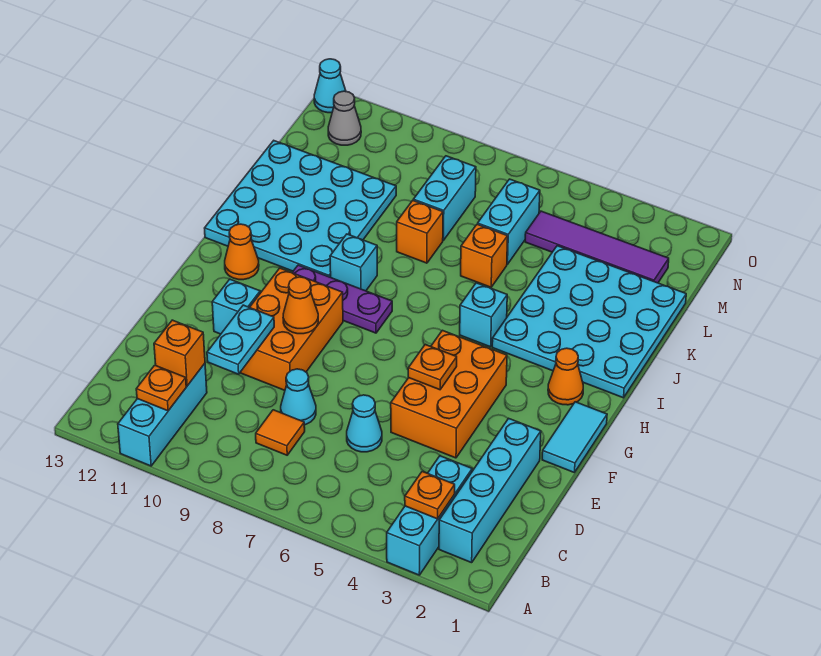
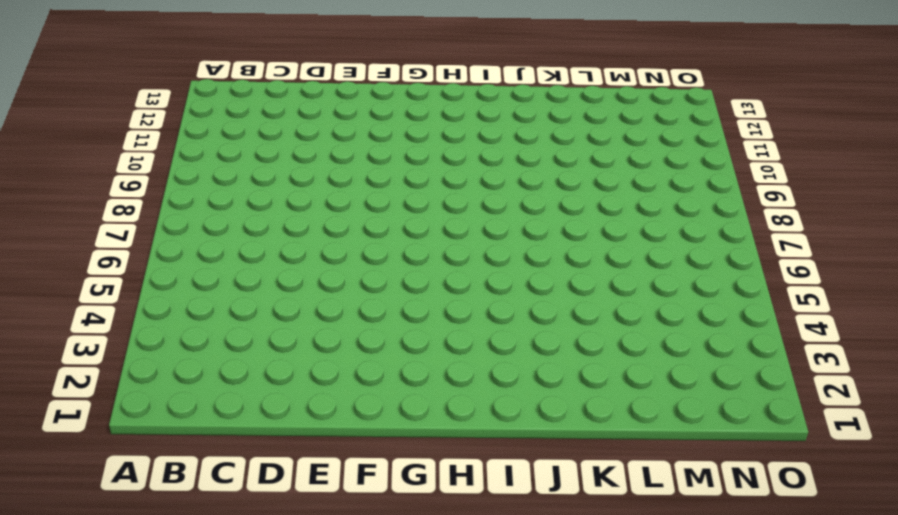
none -> cyan brick A3:C3 level 1
none -> cyan brick A11:C11 level 1
none -> cyan brick B2:E2 level 1
none -> orange tile C8 level 1

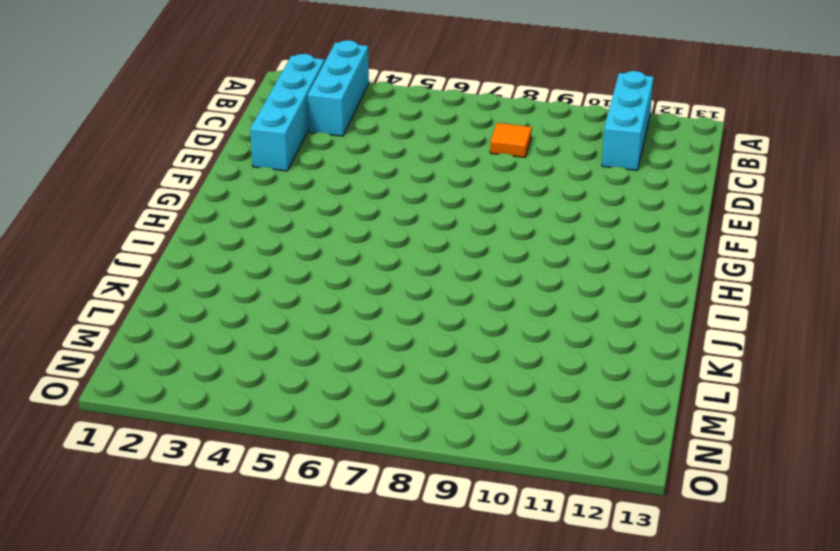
none -> cyan cone D6 level 1
none -> cyan cone D8 level 1
none -> orange brick E4:G5 level 1
none -> orange brick E9:G10 level 1

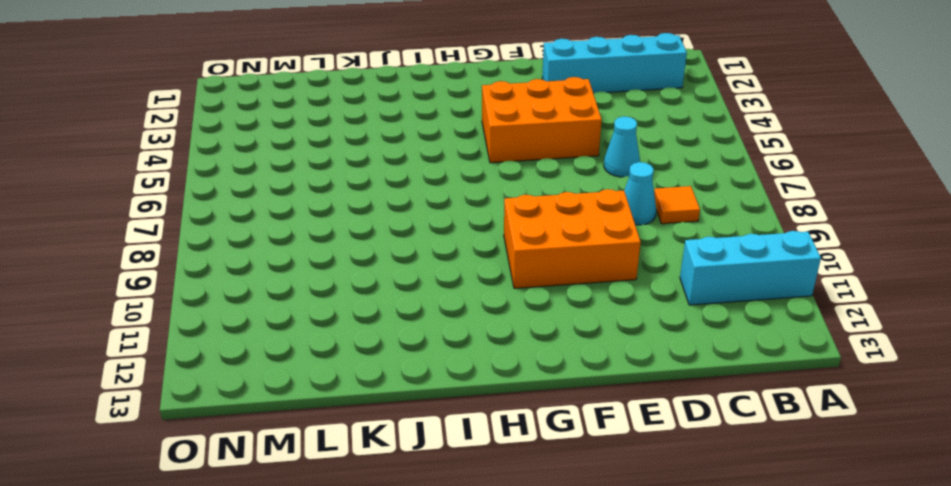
none -> cyan brick A3:C3 level 1
none -> cyan tile F1:G1 level 1
none -> cyan brick F11 level 1
none -> orange cone H2 level 1

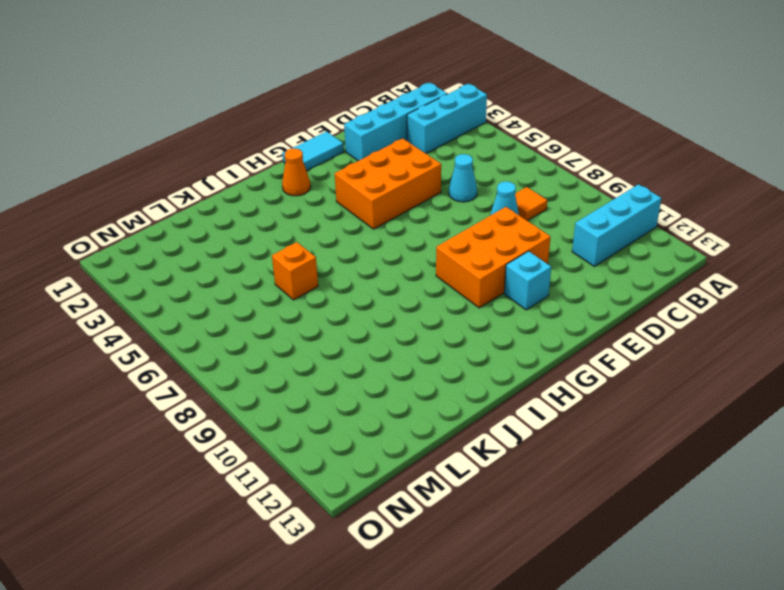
none -> purple plate H8:H10 level 1
none -> orange cone H12 level 1
none -> cyan plate I1:L4 level 1
none -> cyan brick I5 level 1

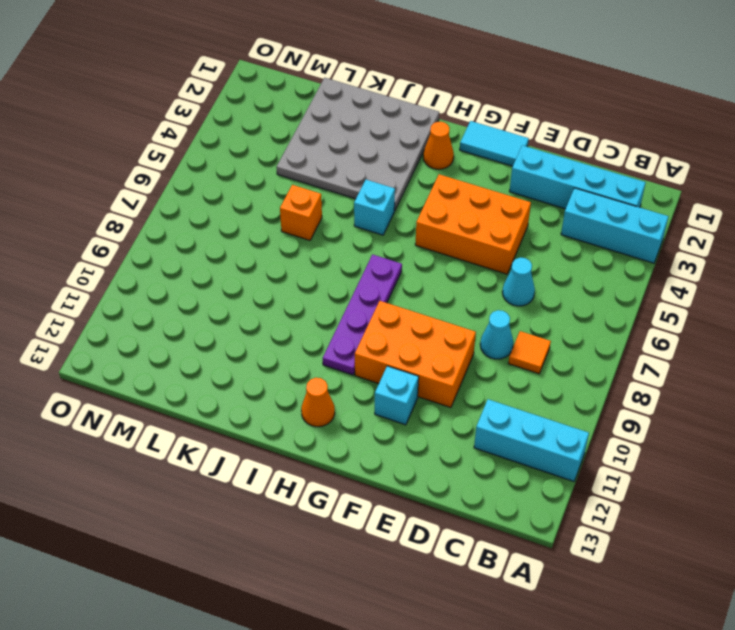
purple plate H7:H10 level 1 -> purple plate H8:H10 level 1
grey plate I1:L4 level 1 -> cyan plate I1:L4 level 1
none -> cyan brick I9 level 1
none -> cyan plate I10:L13 level 1
none -> orange brick K8 level 1
none -> cyan brick L6:M6 level 1

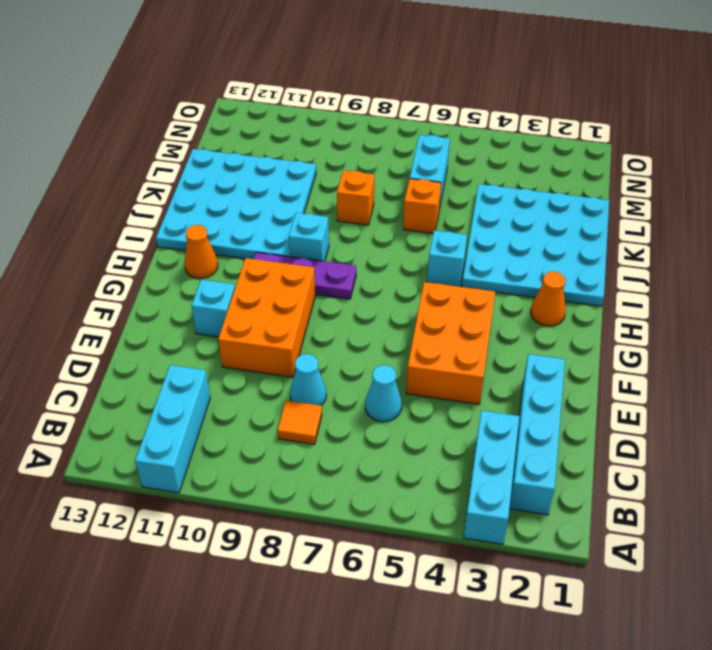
none -> cyan tile F1:G1 level 1
none -> cyan brick L8:M8 level 1
none -> purple tile M2:M5 level 1
none -> grey cone N12 level 1

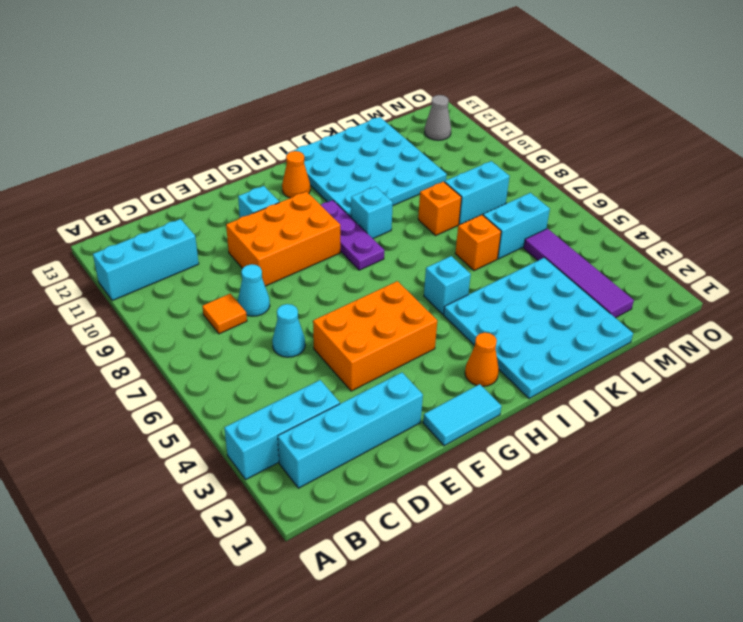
none -> cyan cone O13 level 1
none -> orange plate B3 level 2
none -> orange plate B11 level 2
none -> orange brick C11 level 2

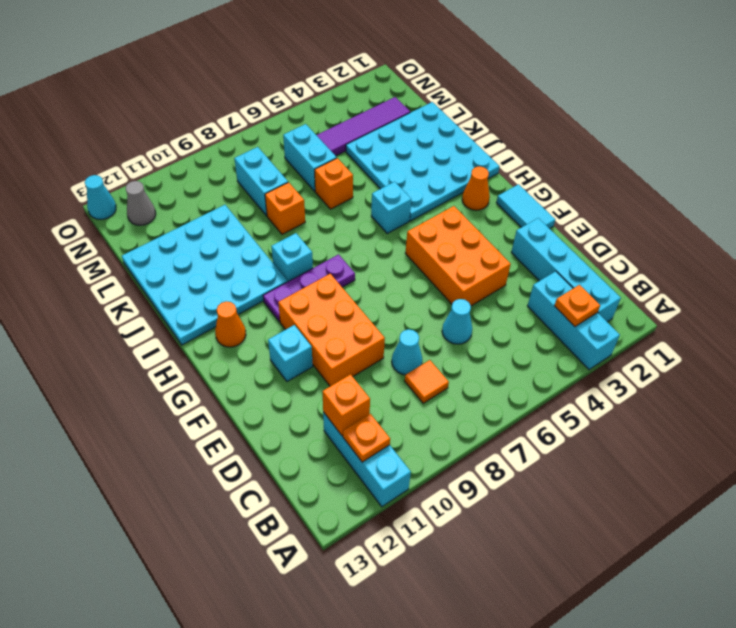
none -> cyan plate D10:E10 level 2
none -> orange plate F5 level 2
none -> orange cone F9 level 2

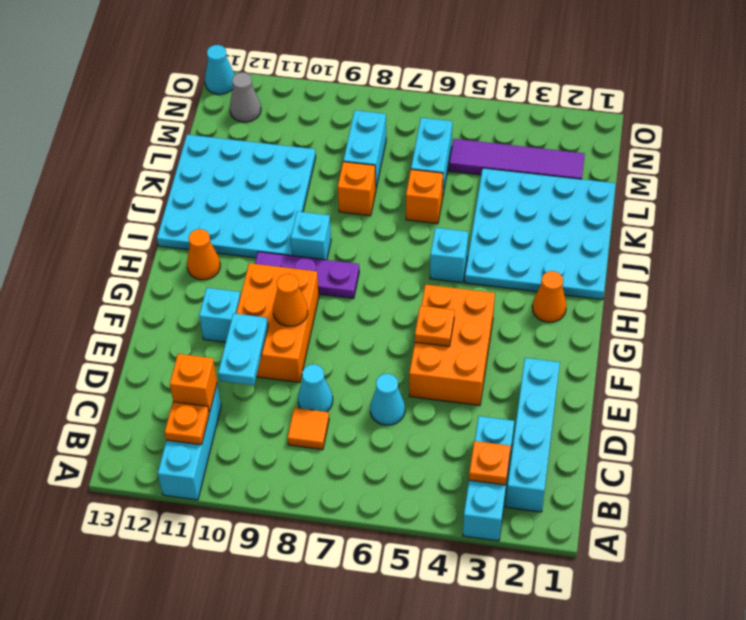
none -> cyan tile F1:G1 level 1

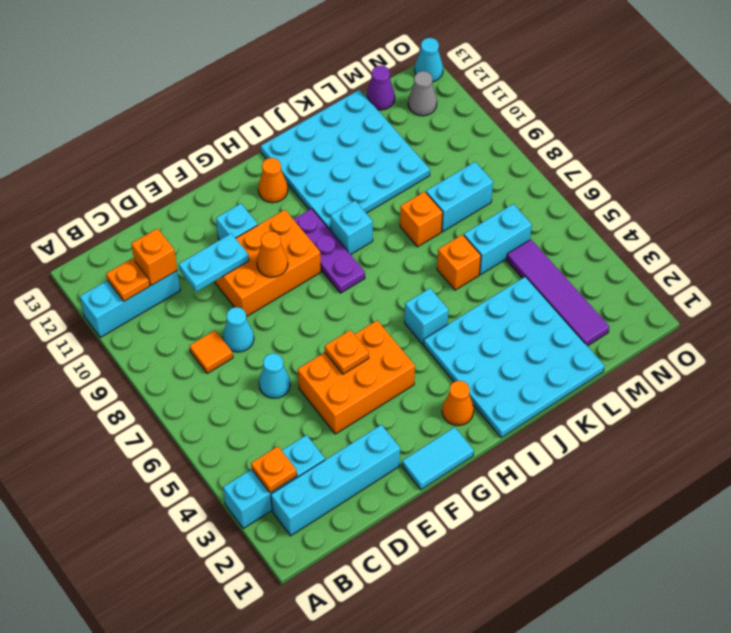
purple cone M13 level 1 -> none

